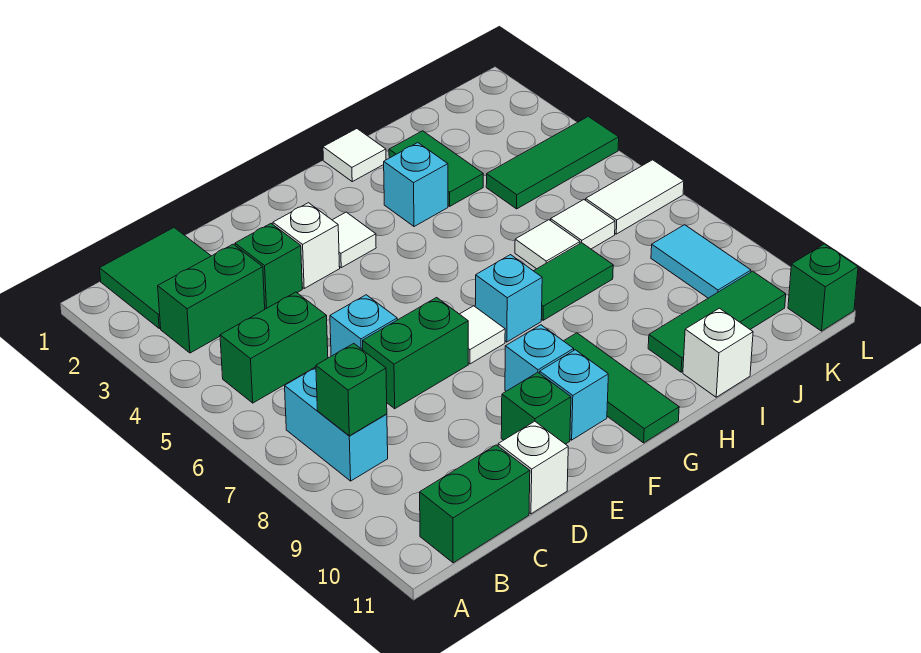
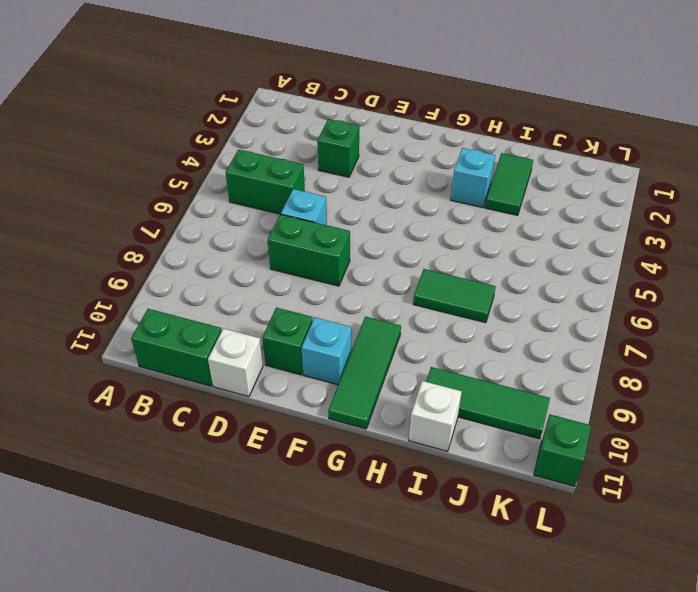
none -> green tile B1:C2 level 1
none -> green brick B3:C3 level 1
none -> cyan brick B7:B8 level 1
none -> white brick E3 level 1

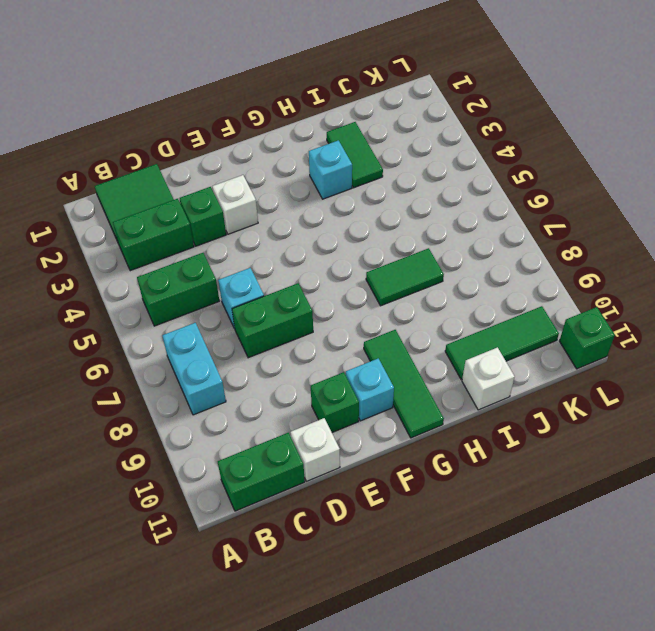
none -> white tile F3 level 1
none -> white tile F7 level 1
none -> cyan brick F9 level 1
none -> cyan brick G7 level 1

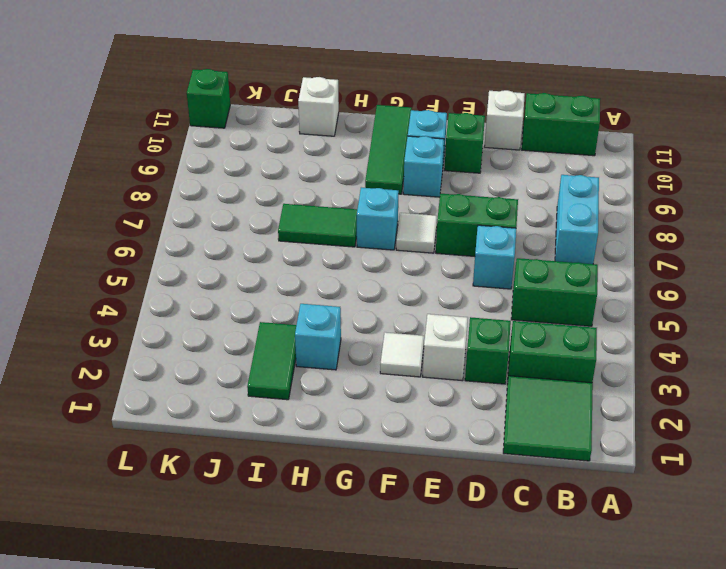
none -> white tile H1 level 1
none -> white tile I6 level 1
none -> green tile I10:K10 level 1
none -> green tile J4:L4 level 1

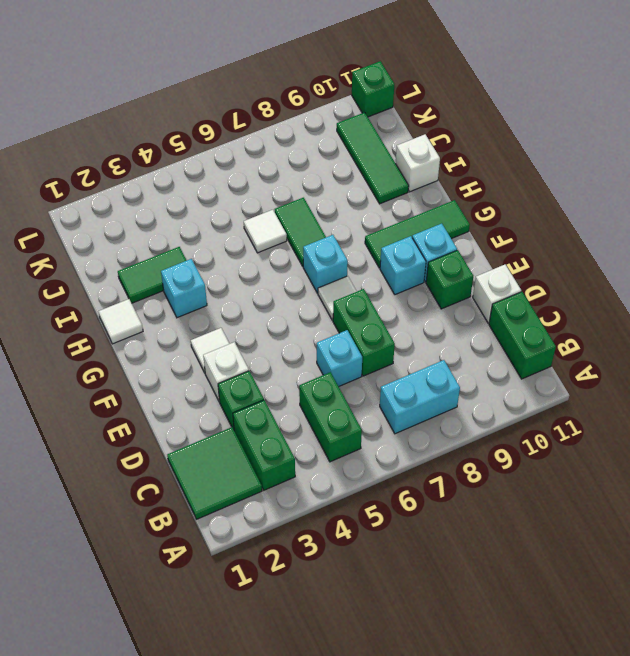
none -> green tile J4:L4 level 1
none -> white tile J6 level 1
none -> white tile K6:L6 level 1
none -> cyan tile K8:K9 level 1

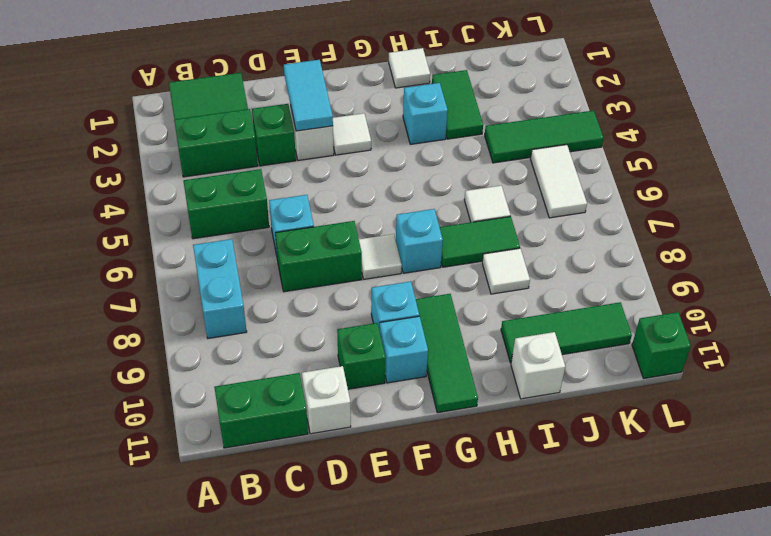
cyan tile E2:E3 level 2 -> cyan tile K8:K9 level 1
white tile I8 level 1 -> white tile J6 level 1
white tile K5:K6 level 1 -> white tile K6:L6 level 1
none -> green brick B8 level 2

